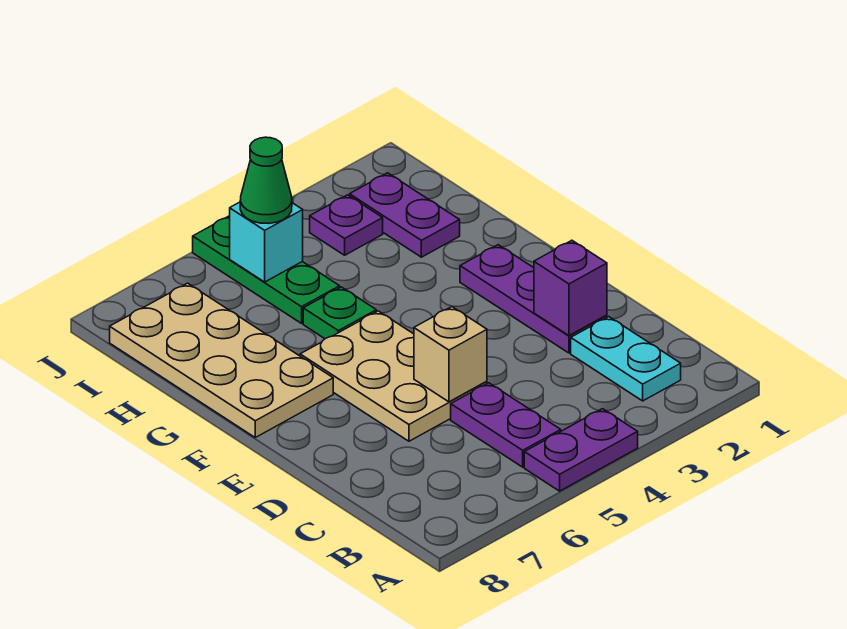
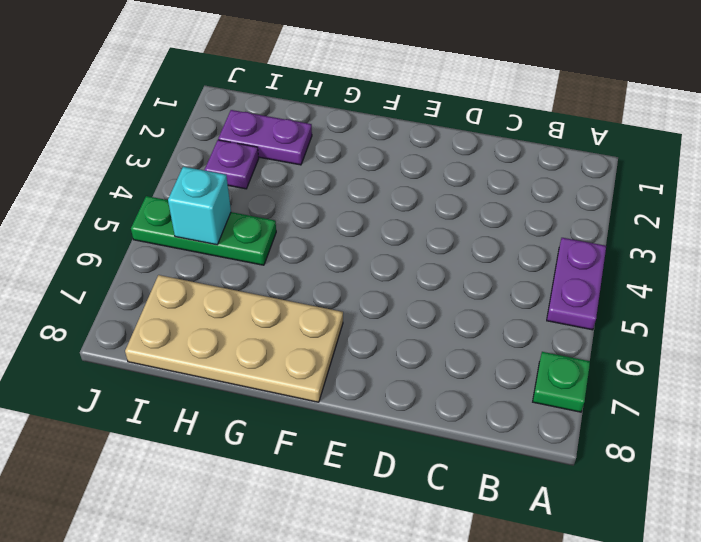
green plate A7 level 1 -> green plate G5 level 1
none -> cyan plate B2:C2 level 1
none -> purple plate B5:C5 level 1
none -> purple plate D2:F2 level 1

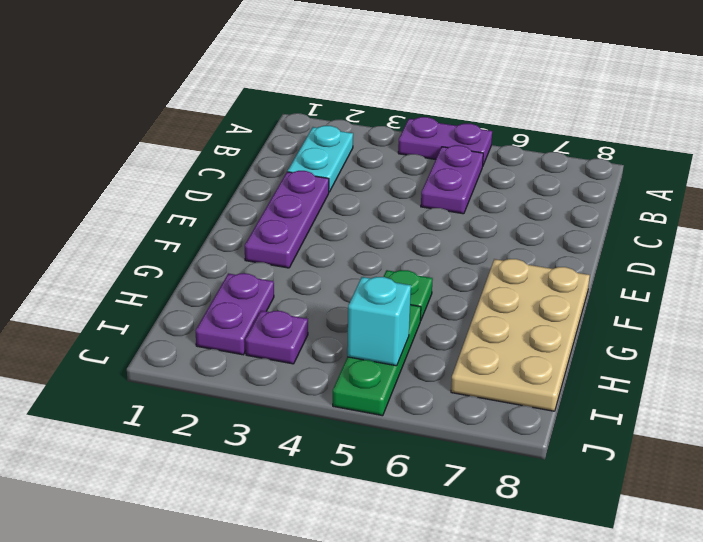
none -> tan plate D5:F6 level 1
none -> purple brick D2 level 2
none -> tan brick D5 level 2

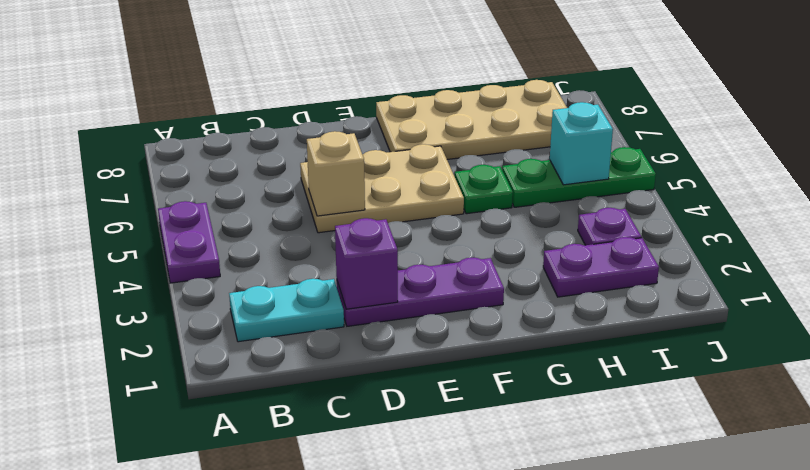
none -> purple plate B5:C5 level 1
none -> green cone I5 level 3

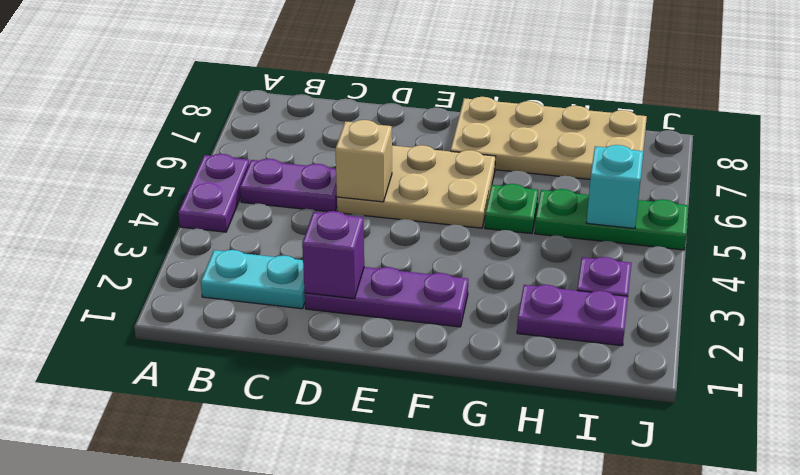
none -> green cone I5 level 3

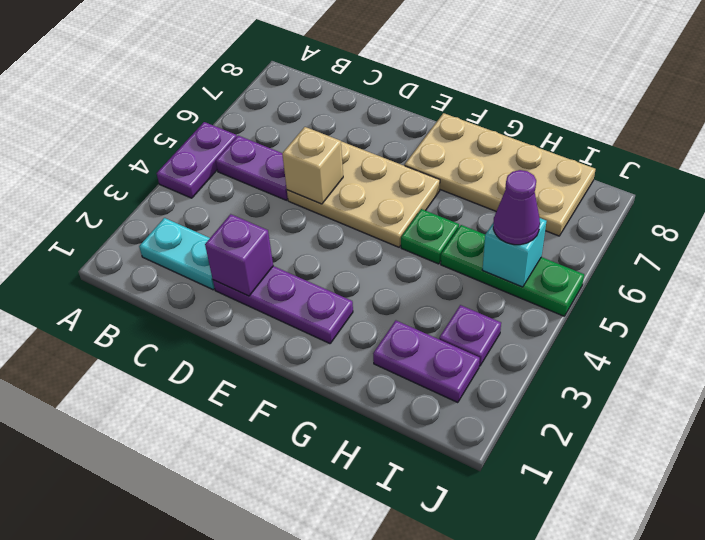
purple cone I5 level 3 -> green cone I5 level 3

